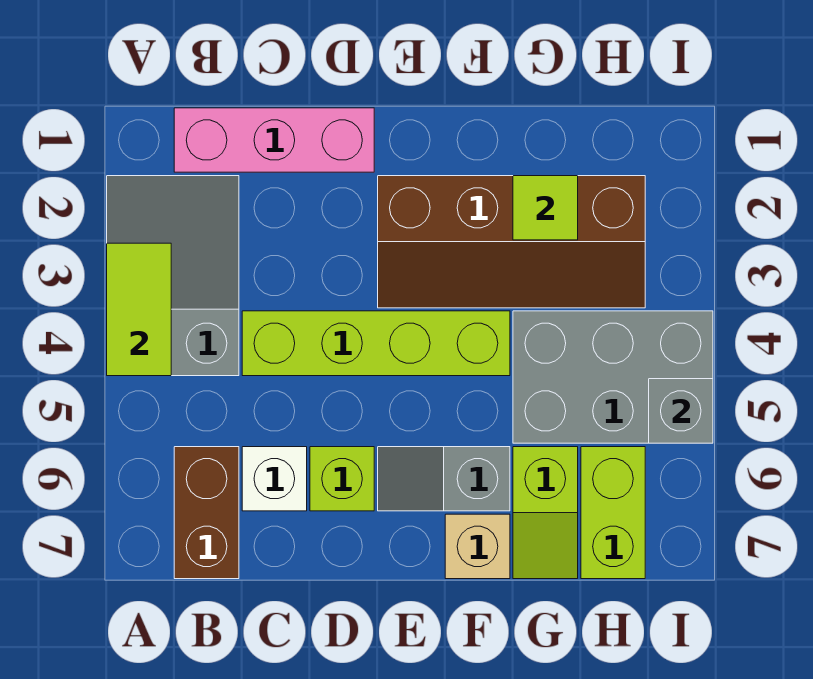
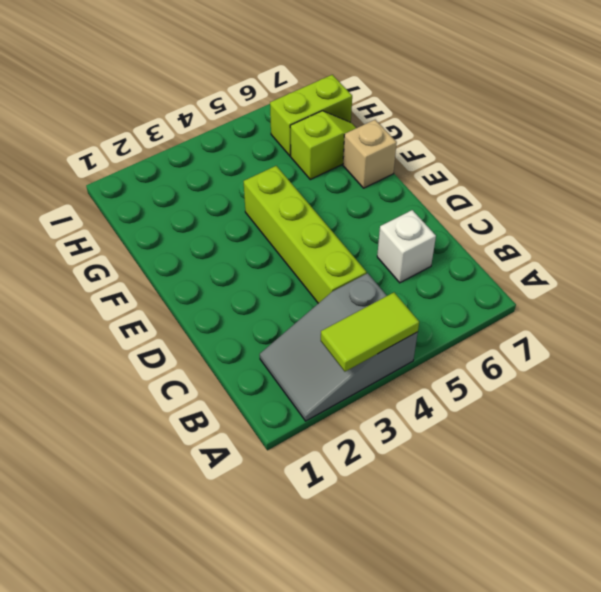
none -> pink brick B1:D1 level 1
none -> brown brick B6:B7 level 1
none -> lime brick D6 level 1

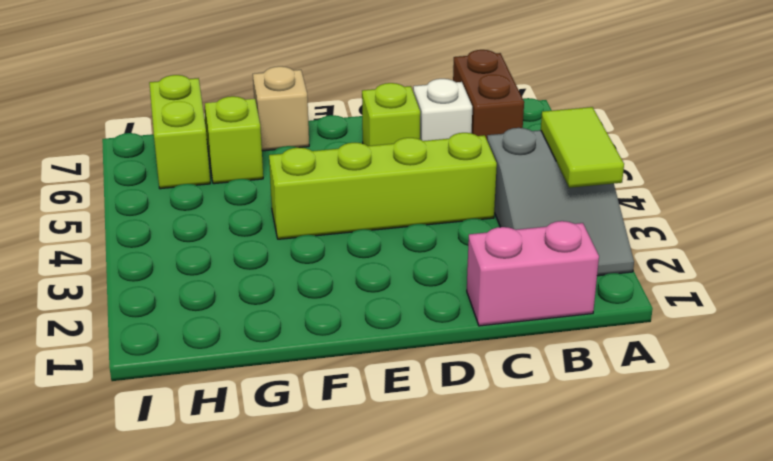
pink brick B1:C1 level 1 -> pink brick B1:D1 level 1
none -> brown slope E2:H3 level 1 top 2
none -> grey slope E6:F6 level 1 top F
none -> grey brick G4:I5 level 1

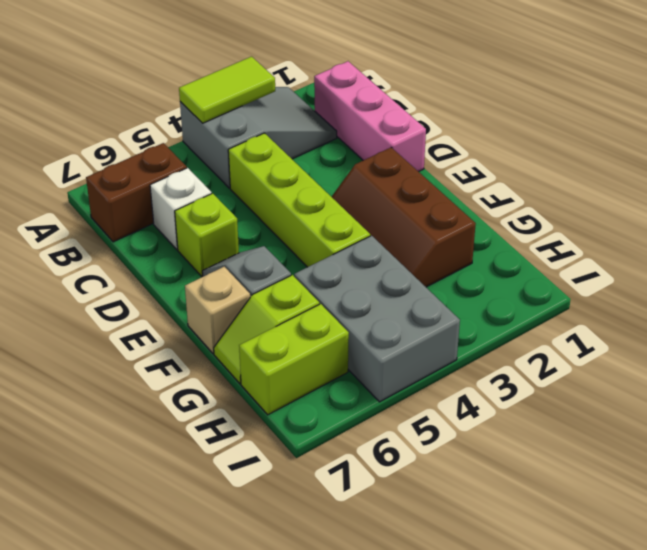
brown slope E2:G3 level 1 top 2 -> brown slope E2:H3 level 1 top 2
none -> lime tile G2 level 2
none -> grey brick I5 level 2

